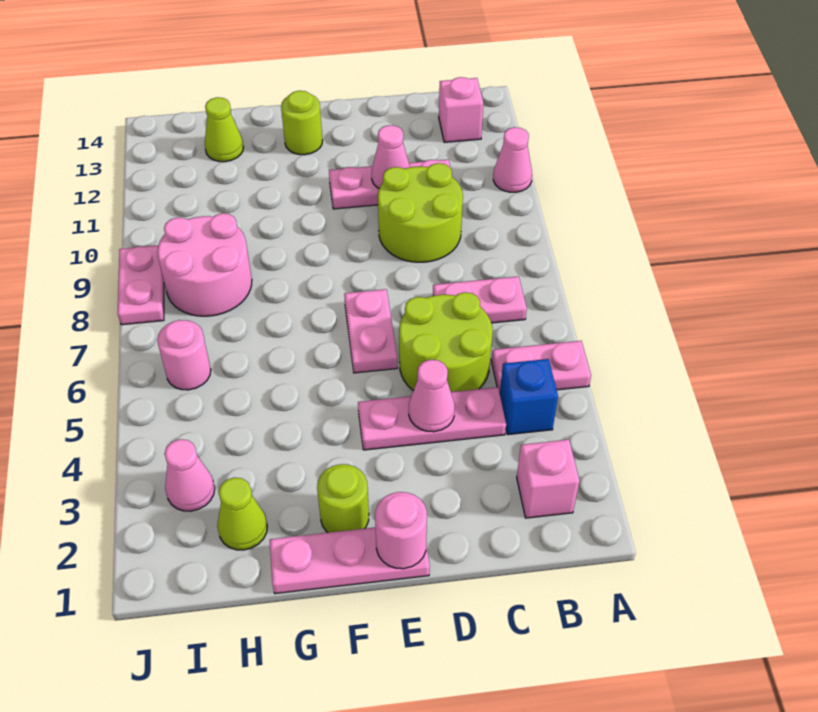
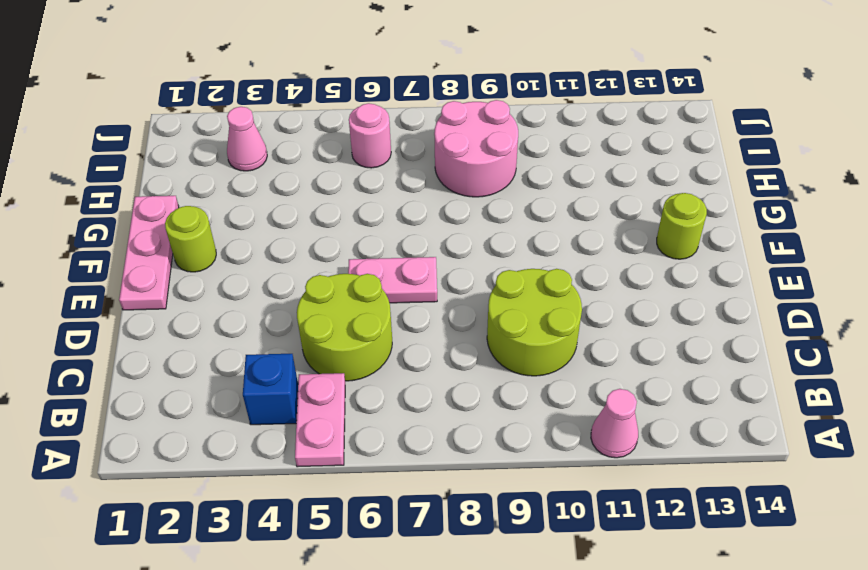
none -> pink brick B2 level 1
none -> pink plate B7:C7 level 1
none -> pink brick B13 level 1

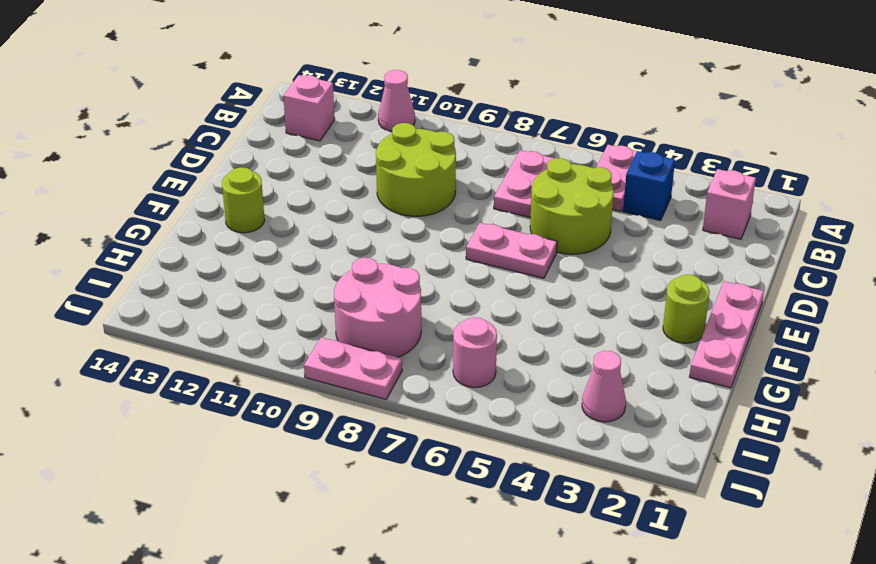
none -> pink plate C4:E4 level 1
none -> pink plate C11:E11 level 1
none -> lime cone H2 level 1

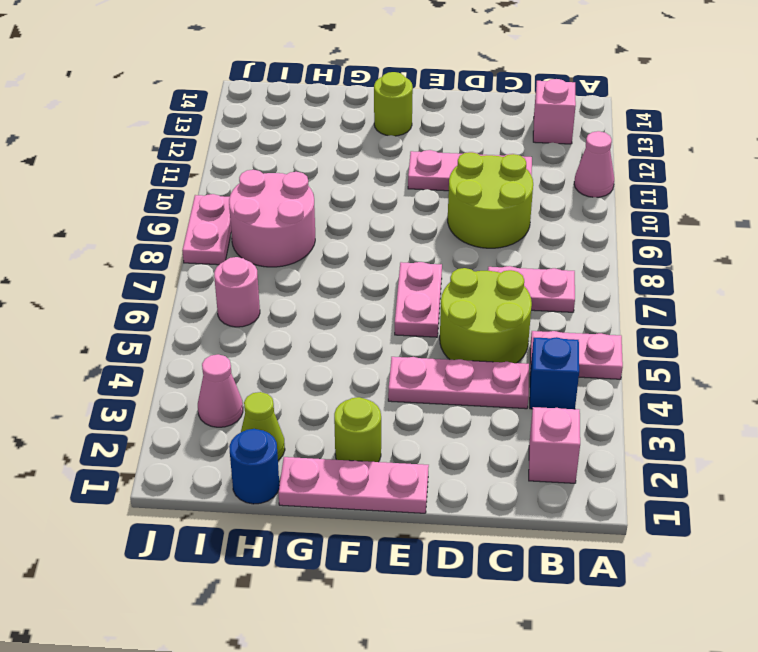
blue round brick H1 level 1 -> none
none -> lime cone H13 level 1
none -> pink cone D4 level 2
none -> pink cone D11 level 2

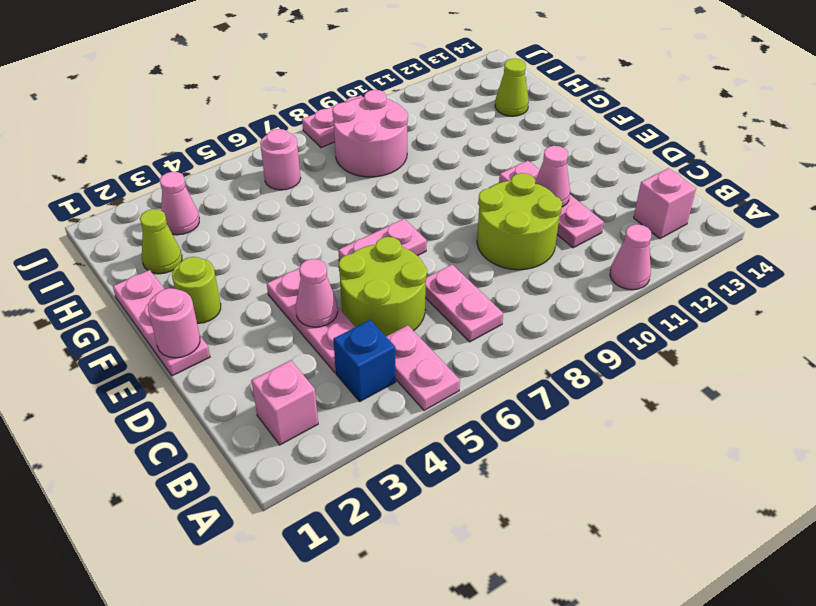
none -> lime round brick F13 level 1

